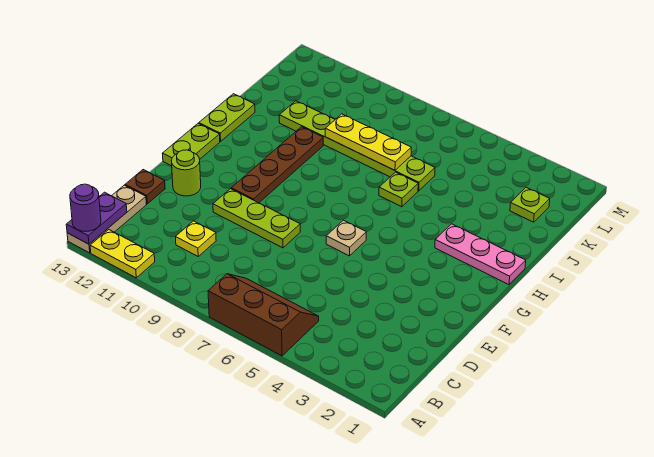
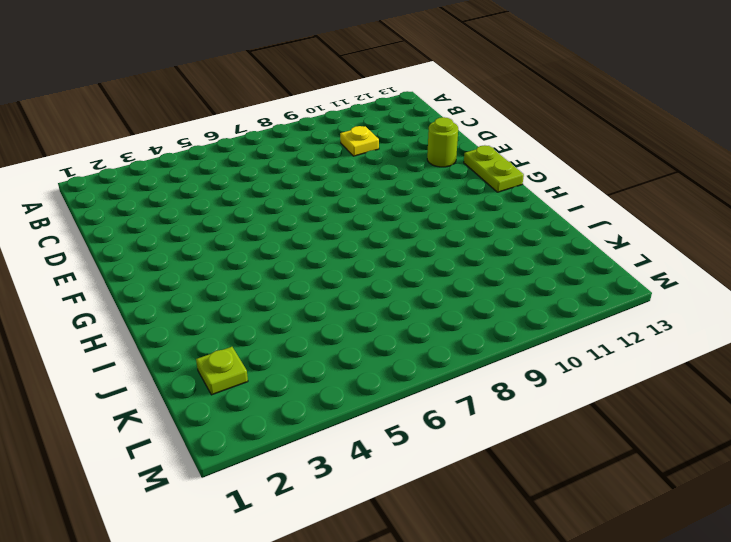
none -> brown slope A5:B7 level 1 top A
none -> yellow plate A11:A12 level 1
none -> tan plate A13:C13 level 1

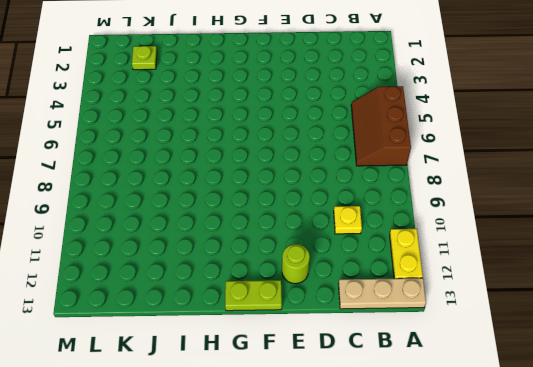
none -> brown plate D13 level 1
none -> lime plate E8:E10 level 1
none -> tan plate F6 level 1

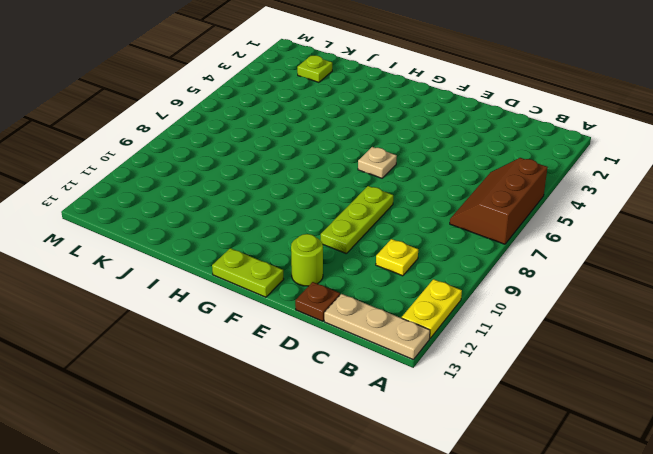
none -> brown plate F10:I10 level 1
none -> pink plate H1:H3 level 1
none -> lime plate H13:I13 level 1

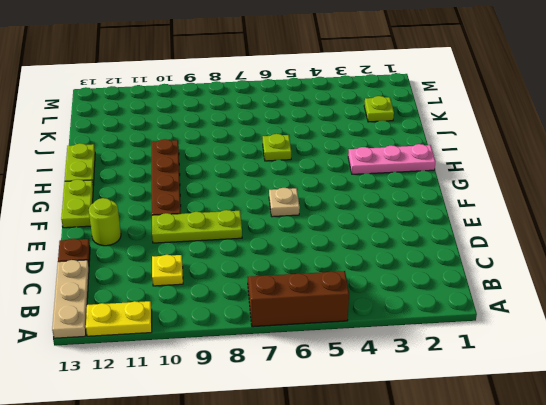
none -> lime plate J6:J11 level 1
none -> purple plate A13:B13 level 2
none -> yellow plate J7:J9 level 2

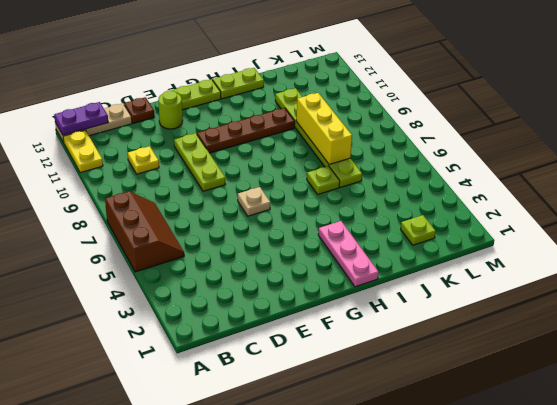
yellow brick J7:J9 level 2 -> yellow plate J7:J9 level 2
none -> purple round brick A13 level 3

